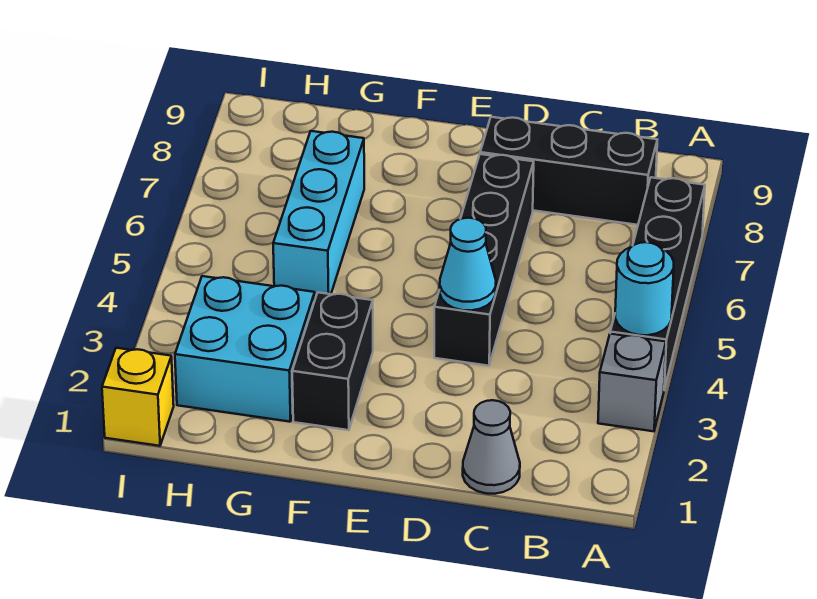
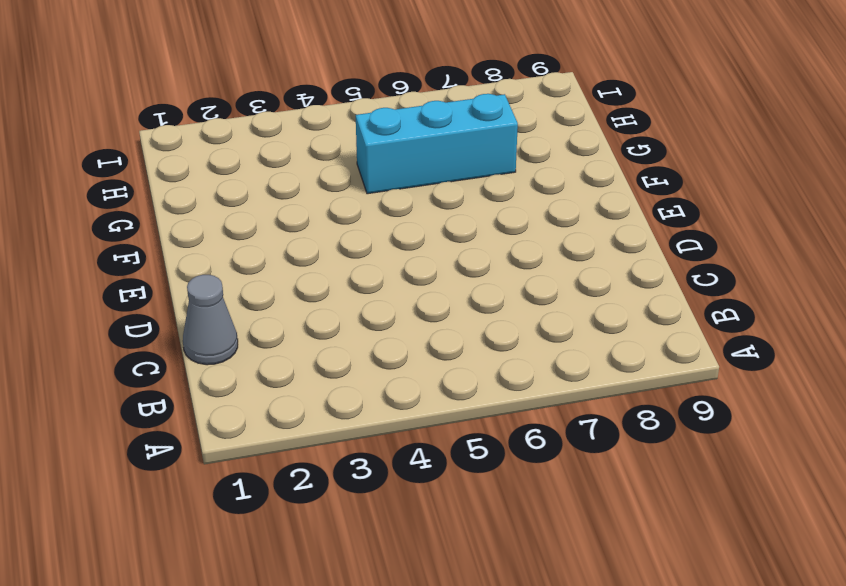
none -> grey brick A3 level 1
none -> black brick A4:A7 level 1

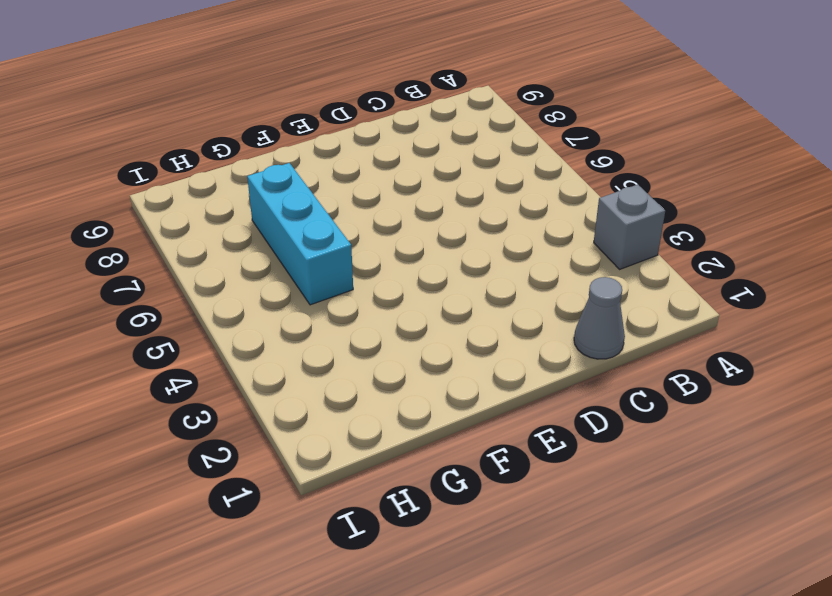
none -> black brick A4:A7 level 1
none -> black brick B8:D8 level 1

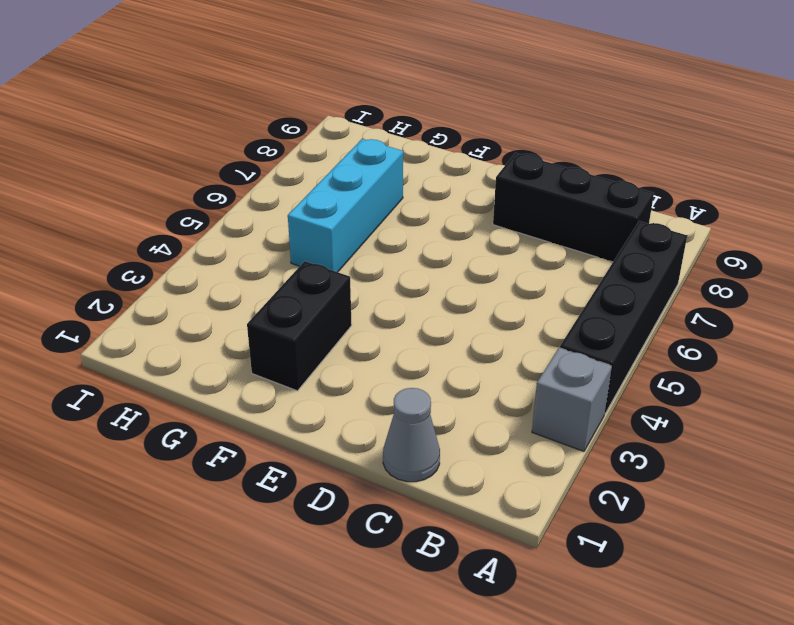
none -> black brick D4:D7 level 1
none -> cyan brick G2:H3 level 1

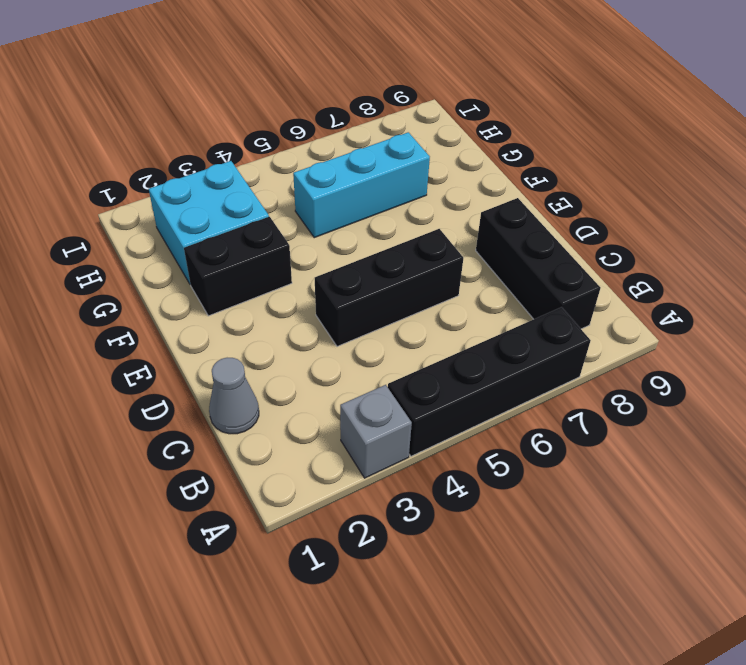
black brick D4:D6 level 1 -> black brick D4:D7 level 1
none -> yellow brick I1 level 1
none -> cyan round brick A4 level 2

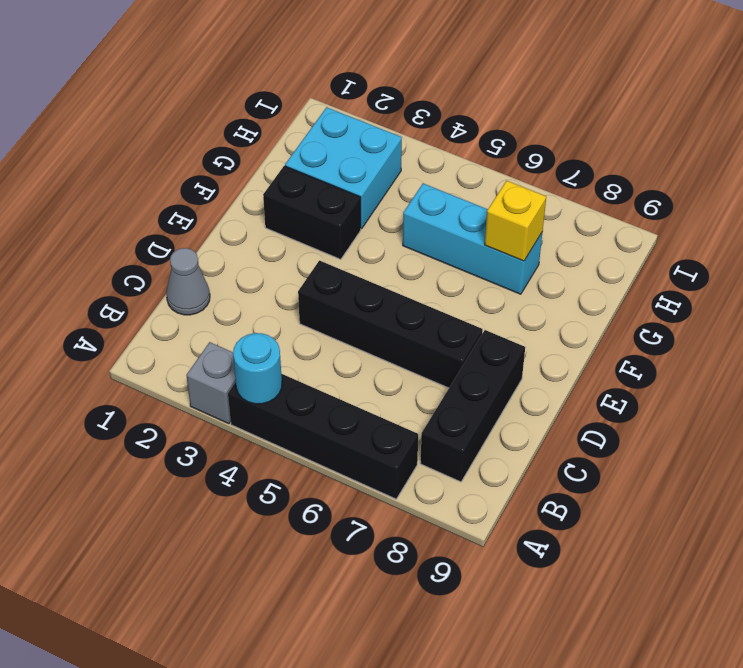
yellow brick G7 level 2 -> yellow brick I1 level 1
none -> cyan cone D4 level 2

